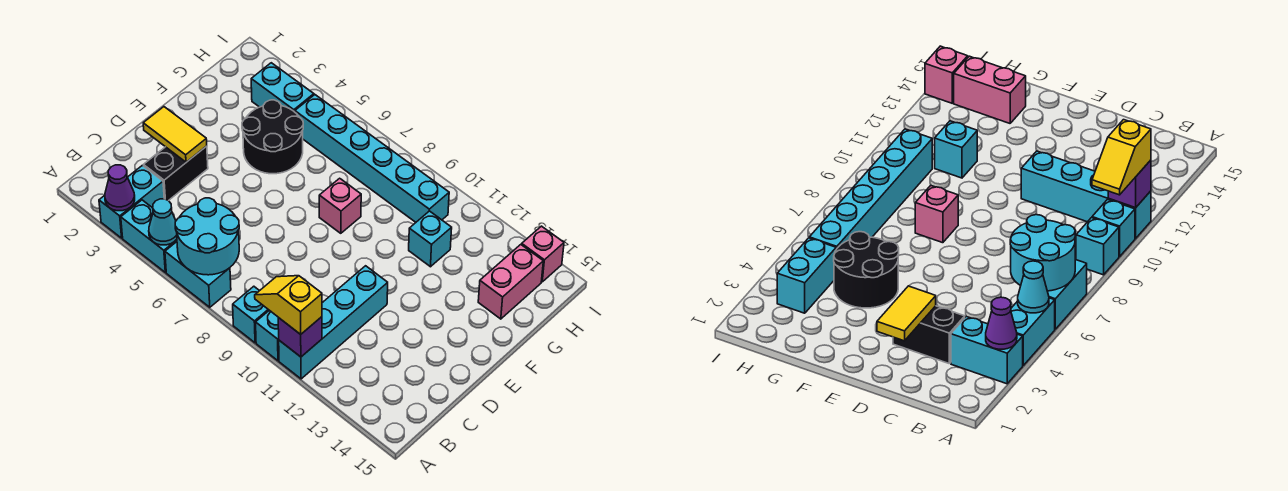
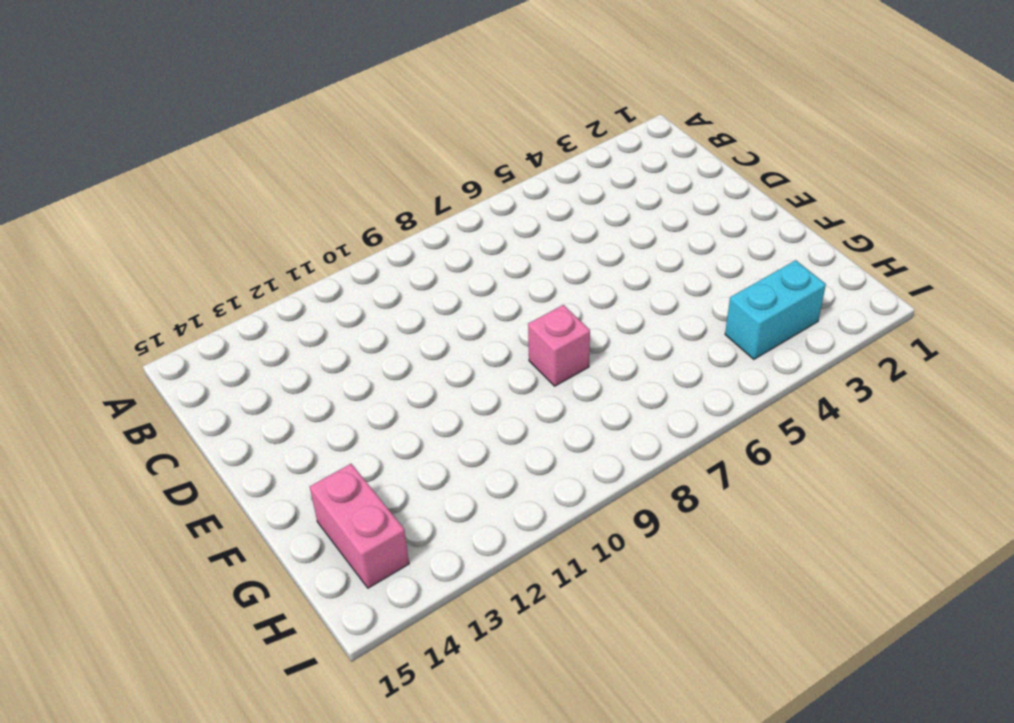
none -> cyan brick A3:B3 level 1
none -> cyan brick A4:A5 level 1
none -> cyan brick A6:A7 level 1

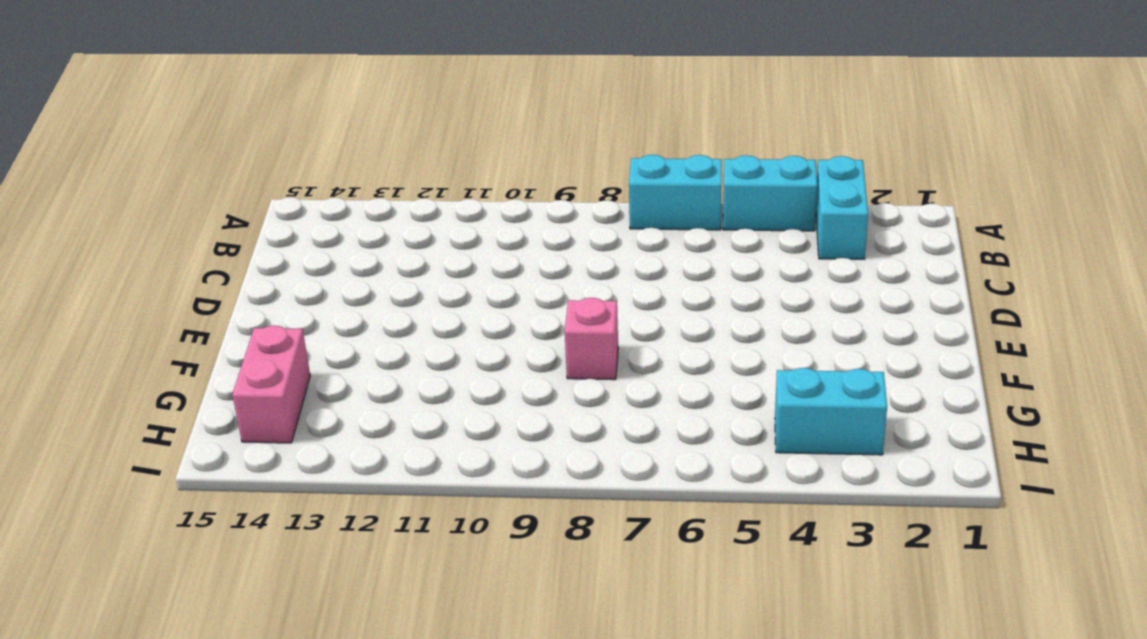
none -> cyan brick A9 level 1
none -> cyan brick A10 level 1
none -> cyan brick A11:D11 level 1

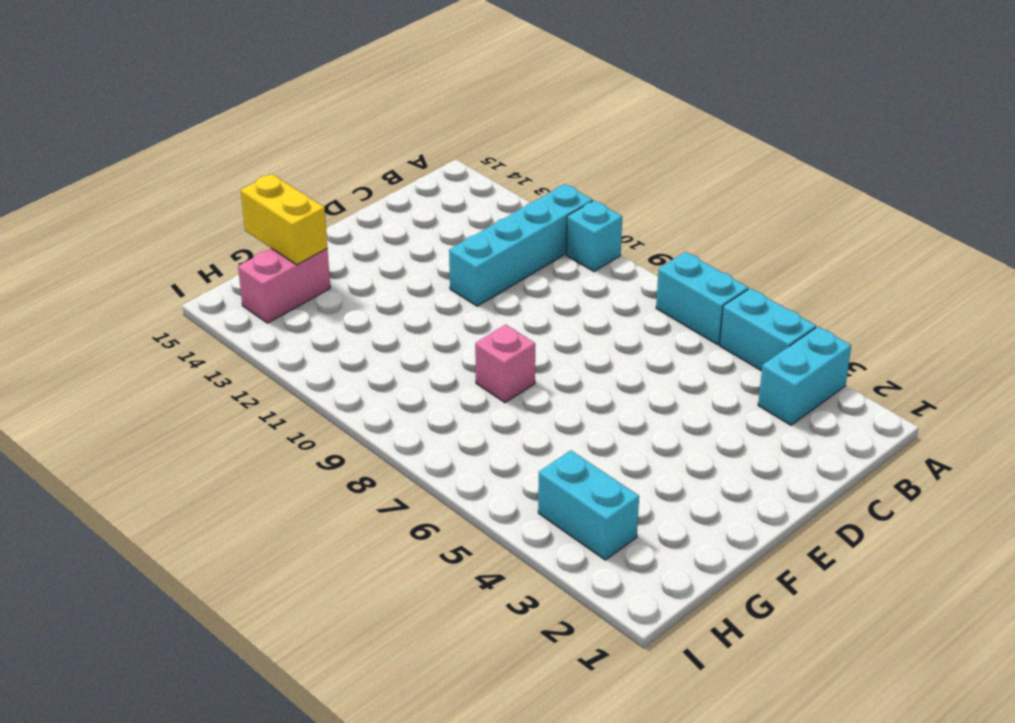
yellow brick G14:G15 level 2 -> none
none -> cyan brick A9 level 1
none -> black brick C3:D3 level 1
none -> black round brick F4:G5 level 1

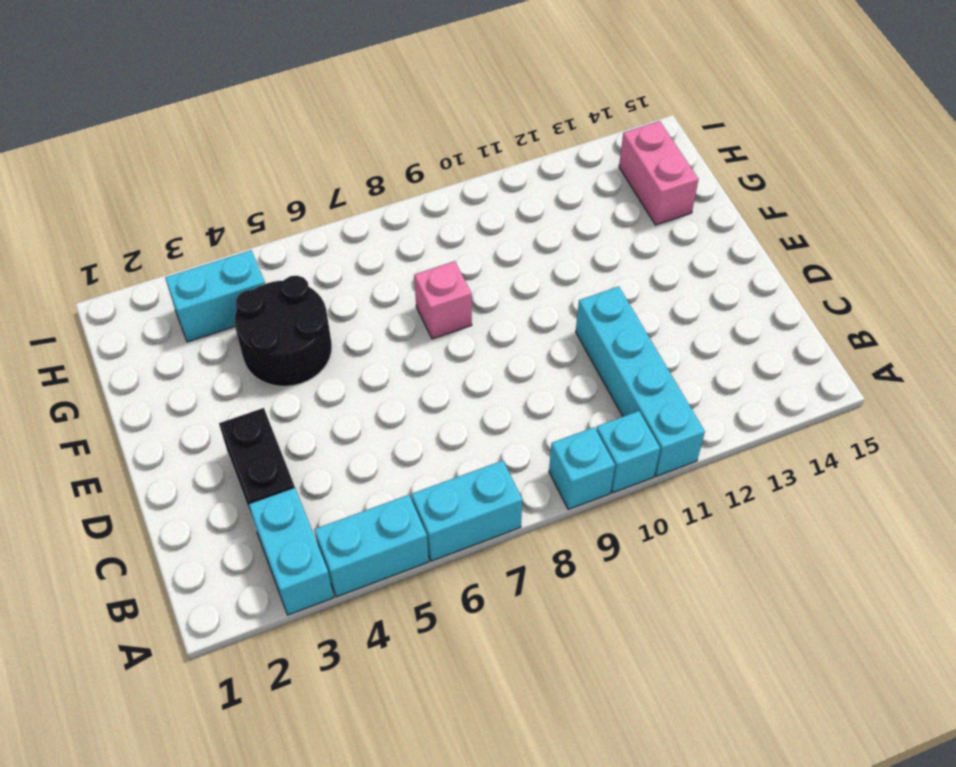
none -> cyan brick G11 level 1
none -> cyan brick H5:H10 level 1
none -> pink brick I14 level 1

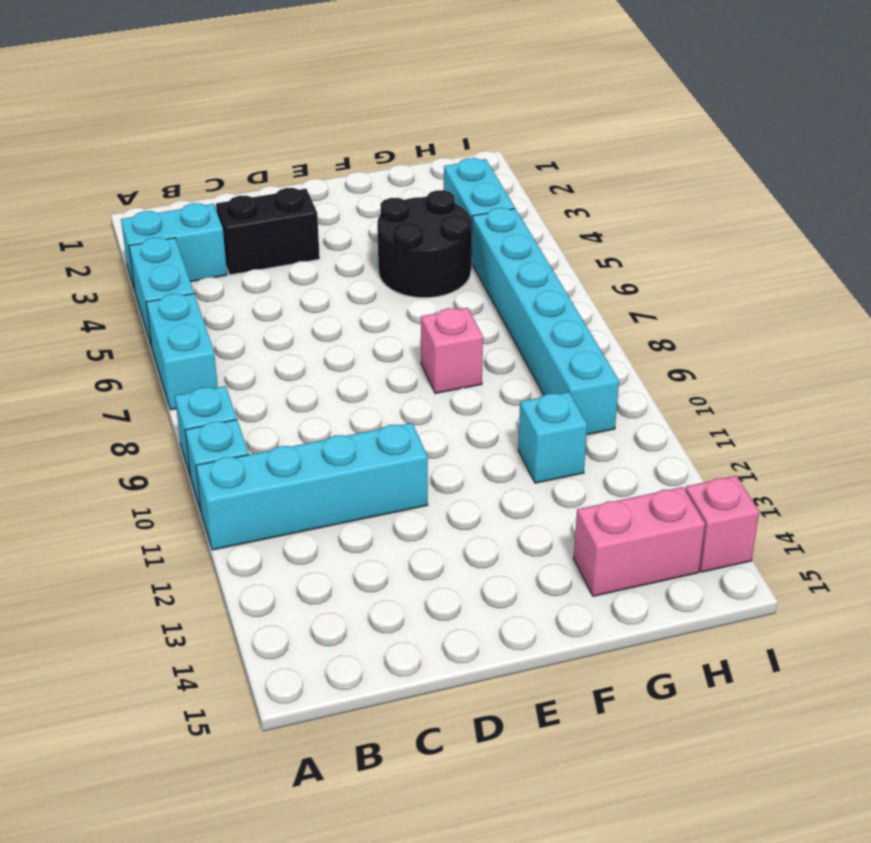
none -> purple cone A3 level 2
none -> cyan cone A5 level 2
none -> cyan round brick A6:B7 level 2

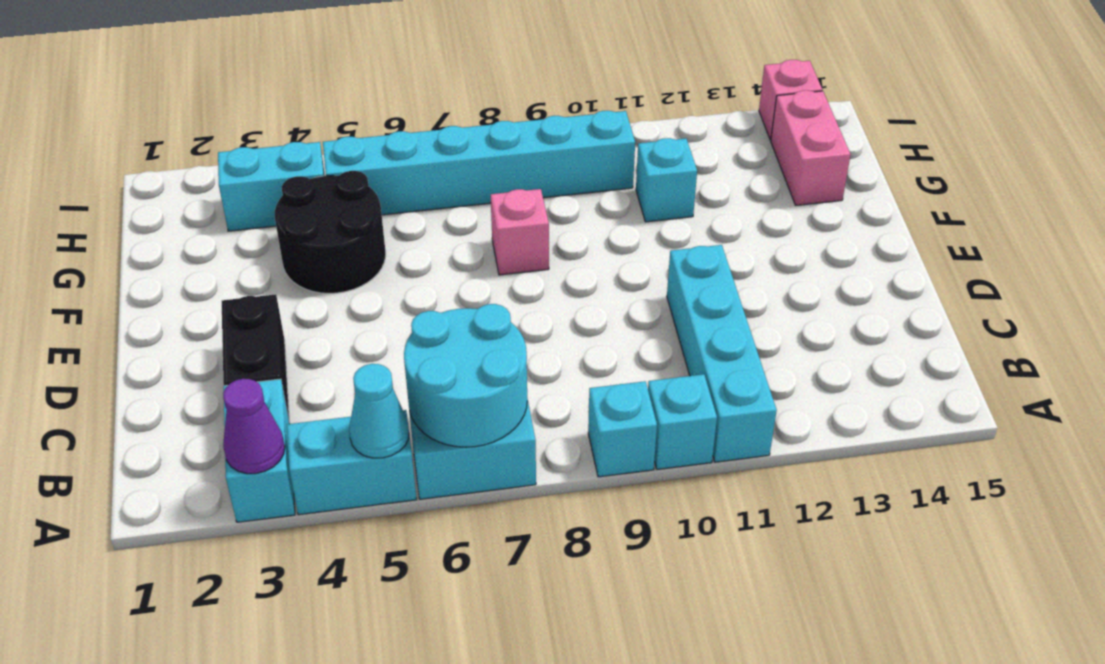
none -> purple brick A11 level 2
none -> yellow tile D2:D3 level 2
none -> yellow slope A10:A11 level 3 top 11

